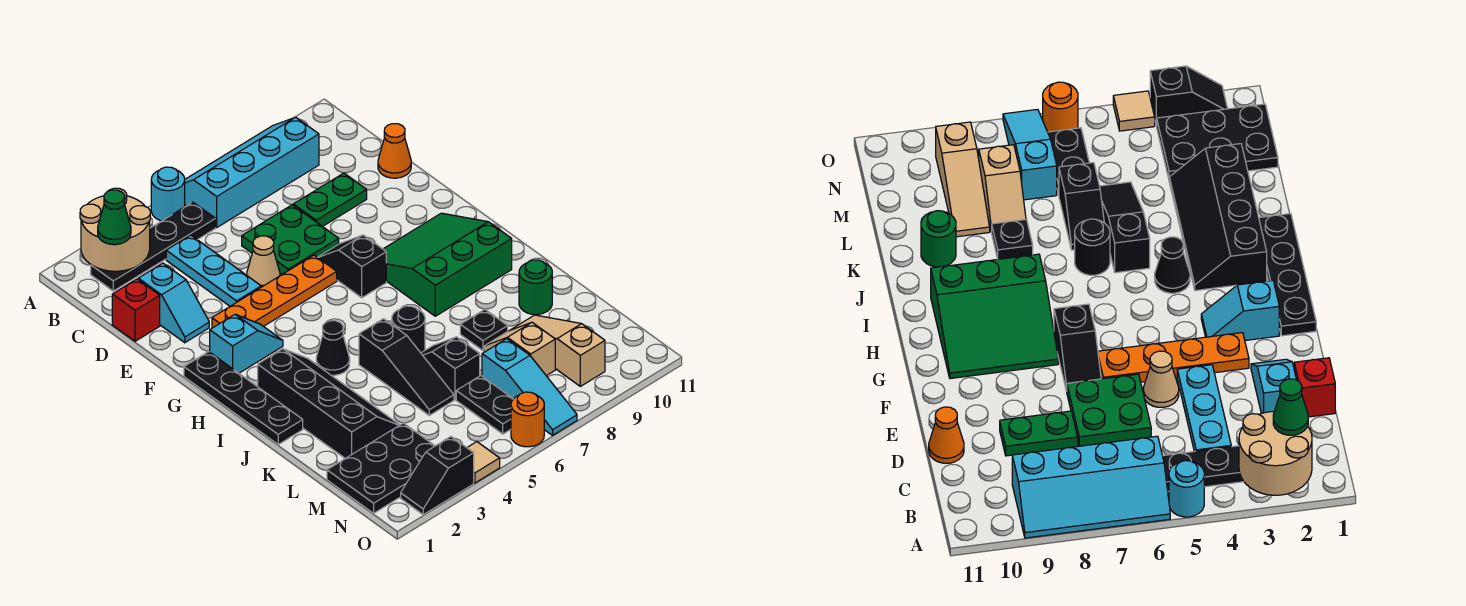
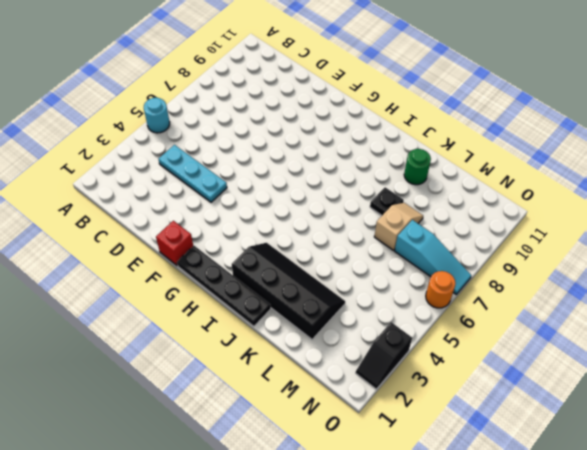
red brick F1 level 1 -> red brick D1 level 1
tan slope L7:L8 level 1 top 7 -> tan slope L8:M8 level 1 top M
none -> cyan slope A6:B9 level 1 top B
none -> black plate B2:B5 level 1
none -> cyan slope D2:E2 level 1 top D
none -> green plate D6:E7 level 1

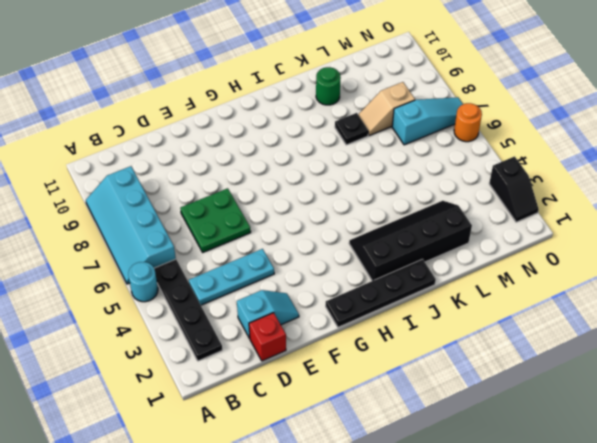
none -> green plate D8:D9 level 1
none -> orange cone D11 level 1
none -> tan cone E5 level 1
none -> orange plate F3:F6 level 1

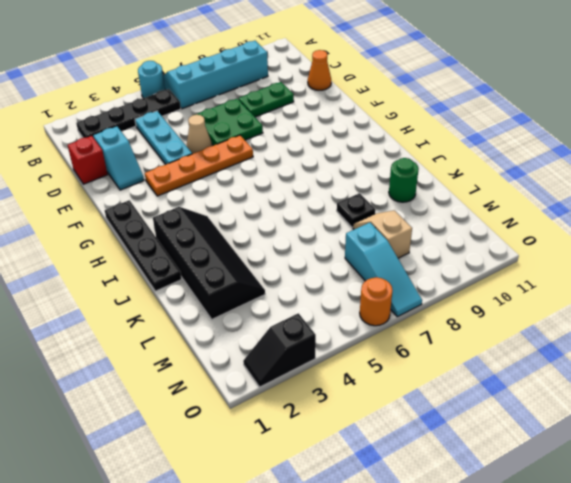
none -> black slope F7:G7 level 1 top G
none -> cyan slope G2:G3 level 1 top 2
none -> green slope G8:I10 level 1 top I
none -> black cone I4 level 1

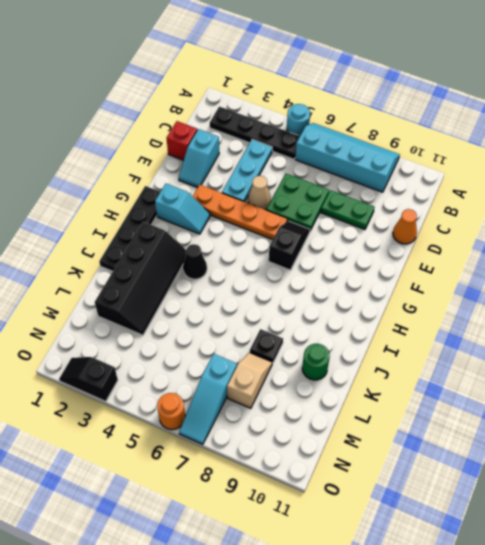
none -> green slope G8:I10 level 1 top I
none -> black slope J5:L5 level 1 top J
none -> black round brick J6 level 1
none -> black slope K6:L6 level 1 top L

